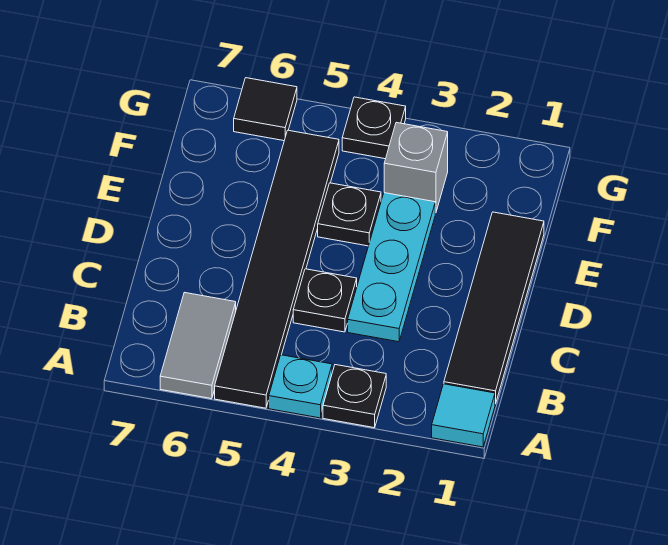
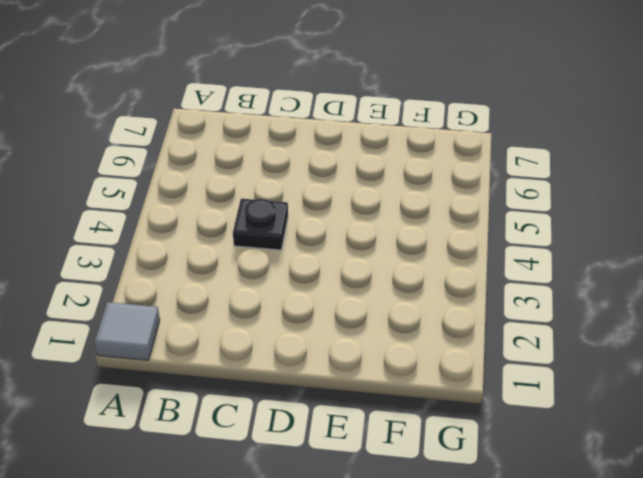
grey tile A1 level 1 -> cyan tile A1 level 1
none -> black plate A3 level 1
none -> cyan plate A4 level 1
none -> black tile A5:F5 level 1

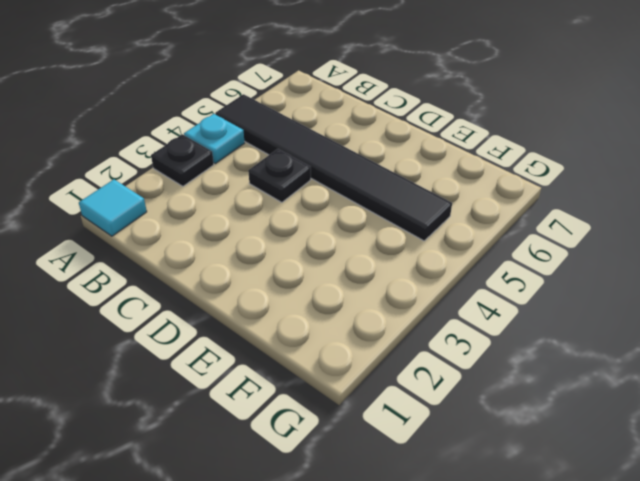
none -> grey tile A6:B6 level 1
none -> black tile B1:E1 level 1
none -> cyan plate C3:E3 level 1

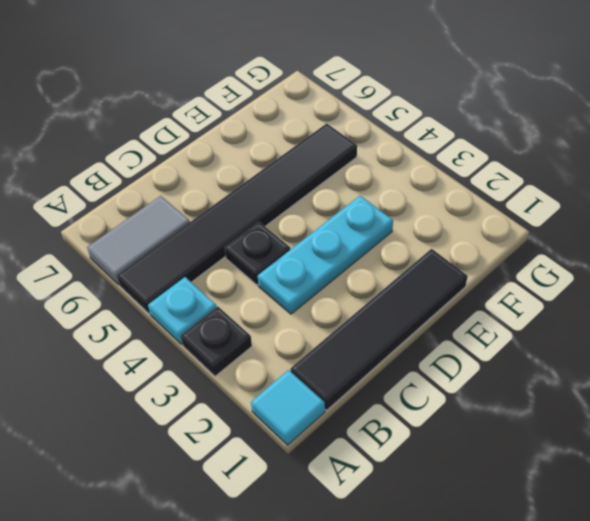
none -> black plate E4 level 1
none -> grey brick F3 level 1
none -> black plate G4 level 1

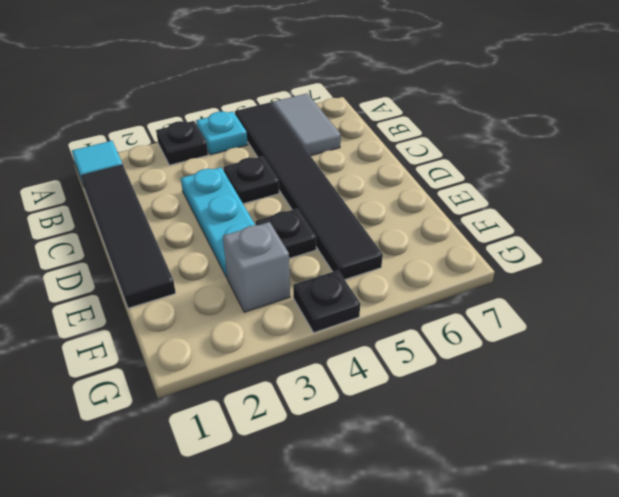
none -> black tile G6 level 1

